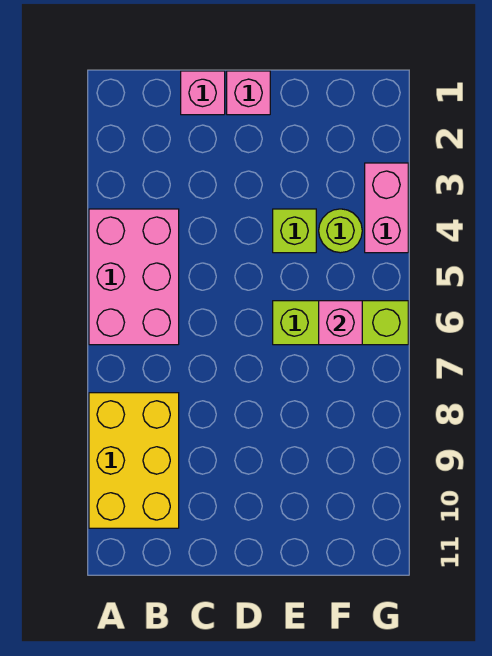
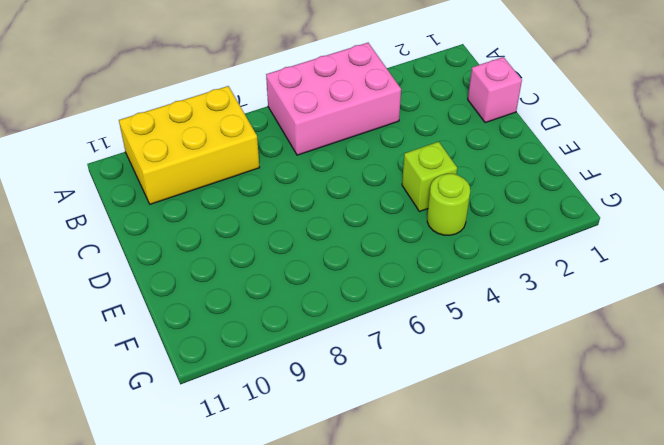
none -> pink brick D1 level 1
none -> lime brick E6:G6 level 1

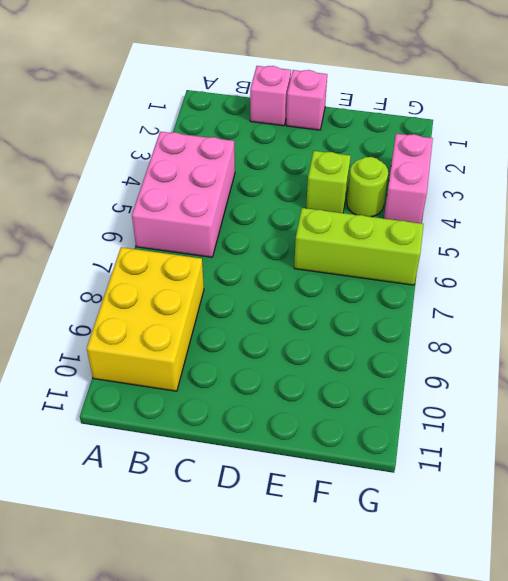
none -> pink brick F6 level 2

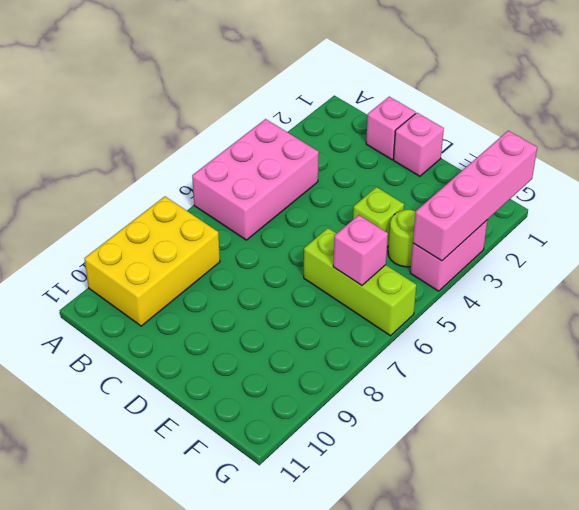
pink brick G1:G4 level 2 -> none

